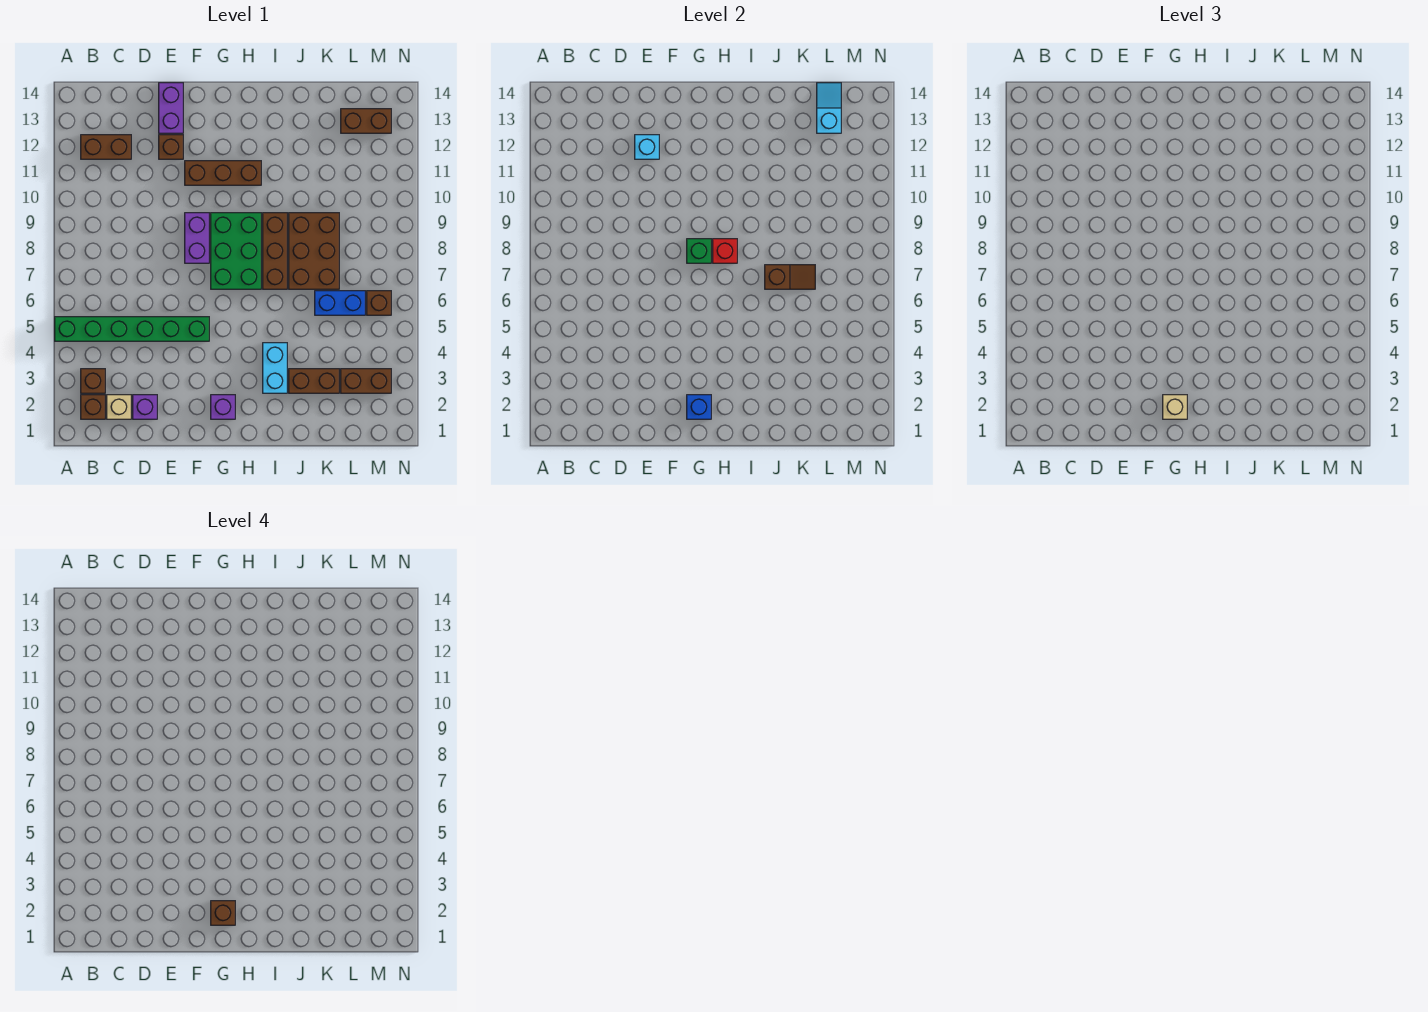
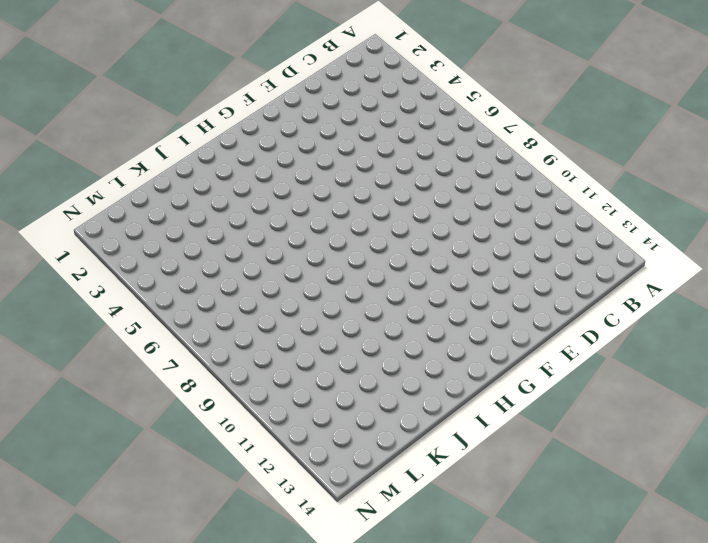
none -> green brick A5:F5 level 1
none -> brown brick B2 level 1
none -> brown brick B3 level 1

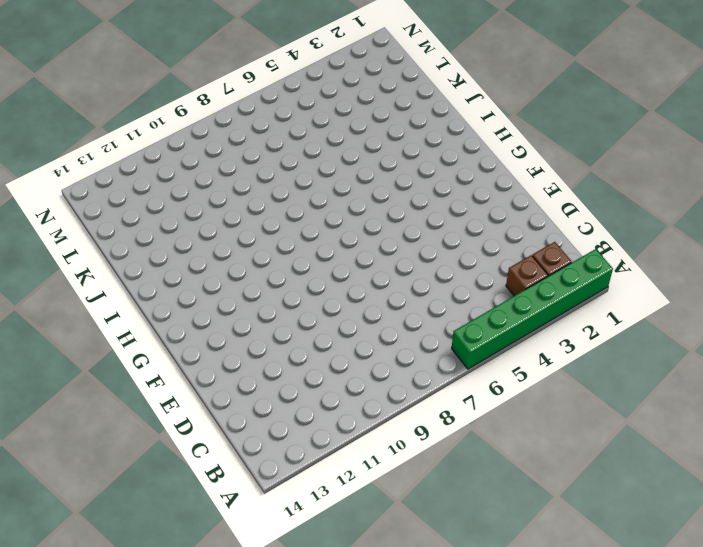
green brick A1:A6 level 1 -> green brick A5:F5 level 1
none -> brown brick B12:C12 level 1
none -> tan brick C2 level 1
none -> purple brick D2 level 1

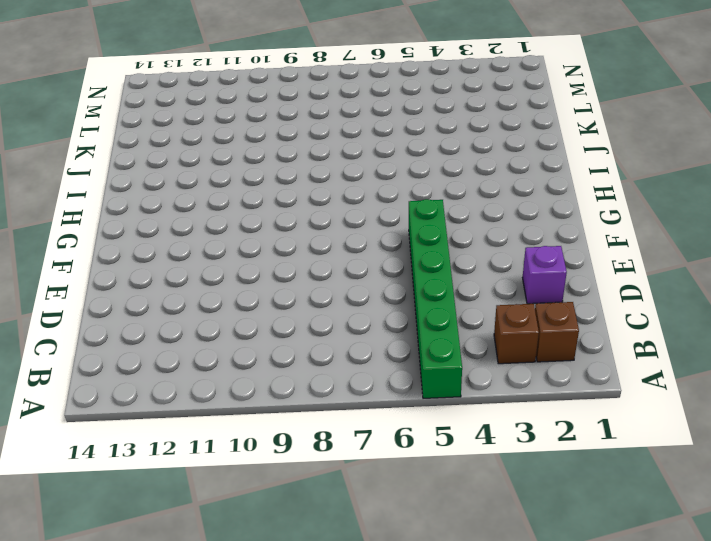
none -> brown brick B12:C12 level 1
none -> tan brick C2 level 1
none -> brown brick E12 level 1

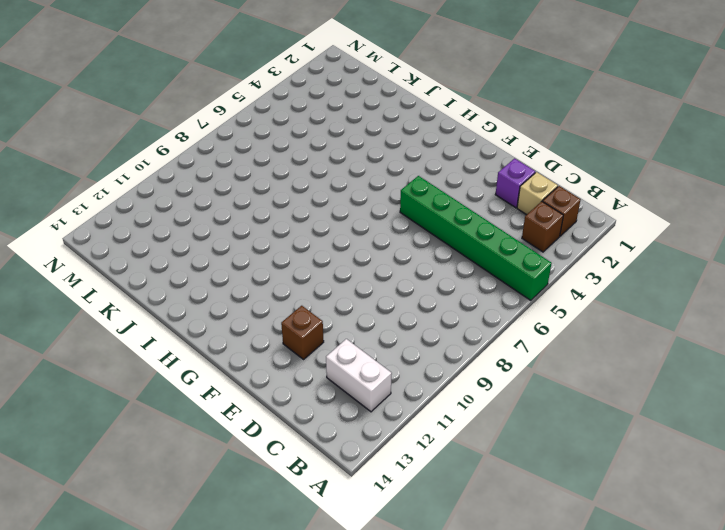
white brick B12:C12 level 1 -> brown brick B12:C12 level 1
none -> purple brick E13:E14 level 1
none -> purple brick F8:F9 level 1
none -> brown brick F11:H11 level 1

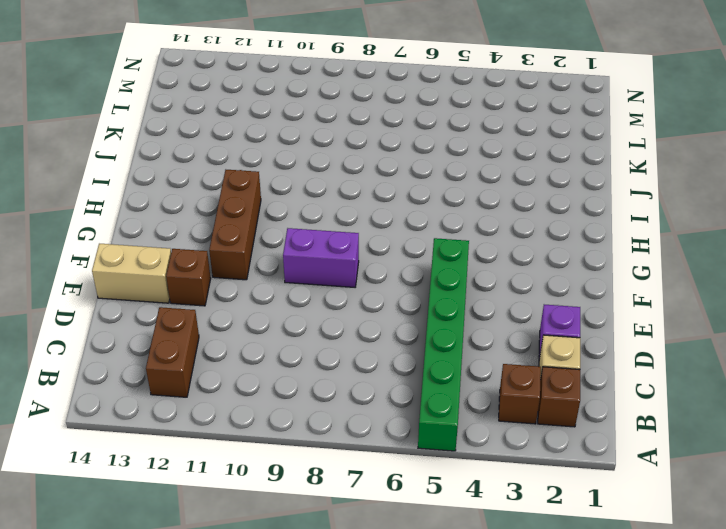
tan brick E13:E14 level 1 -> purple brick E13:E14 level 1
none -> purple brick G2 level 1
none -> green brick G7:H9 level 1
none -> cyan brick I3:I4 level 1

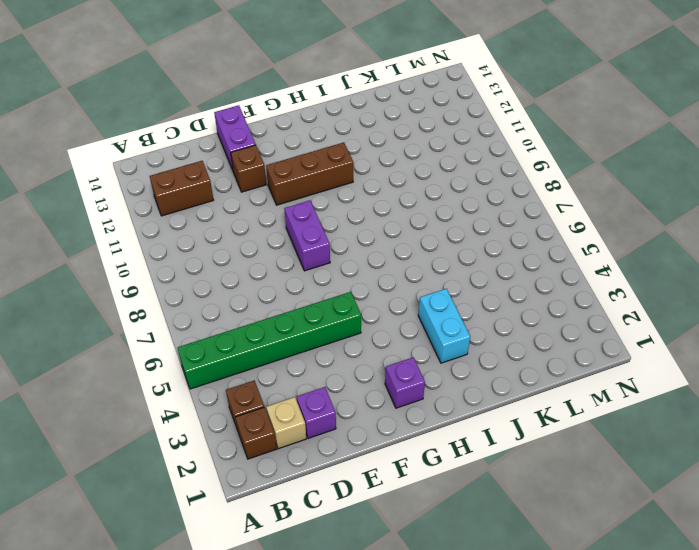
none -> green brick G7:H9 level 1
none -> brown brick I7:I9 level 1
none -> brown brick J3:K3 level 1

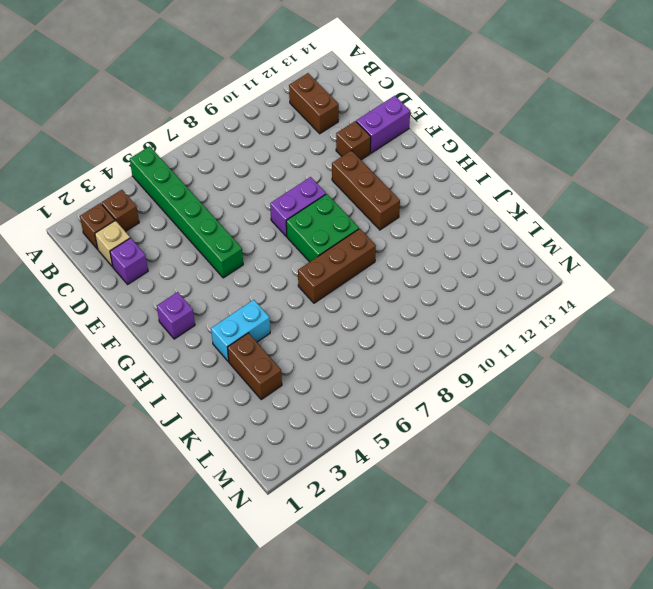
green brick G8:H9 level 1 -> green brick G7:H9 level 1
none -> brown brick J7:K9 level 1
none -> blue brick K6:L6 level 1
none -> brown brick L3:M3 level 1

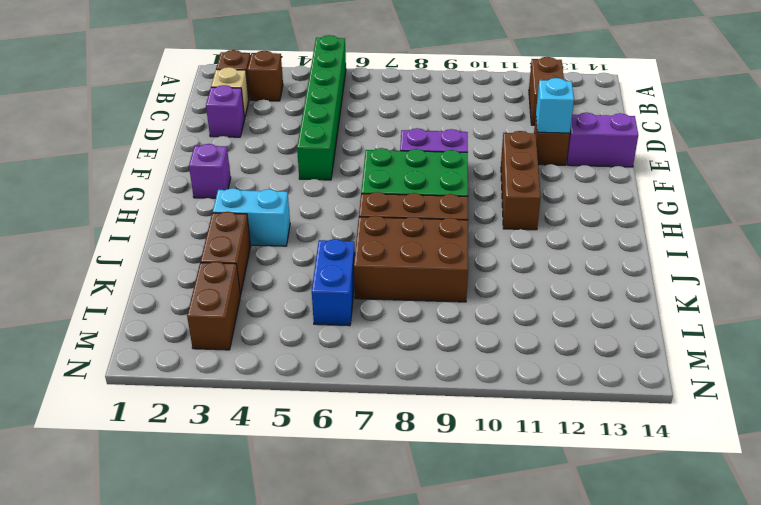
none -> brown brick L13:M13 level 1
none -> brown brick M6 level 1
none -> blue brick G2 level 2

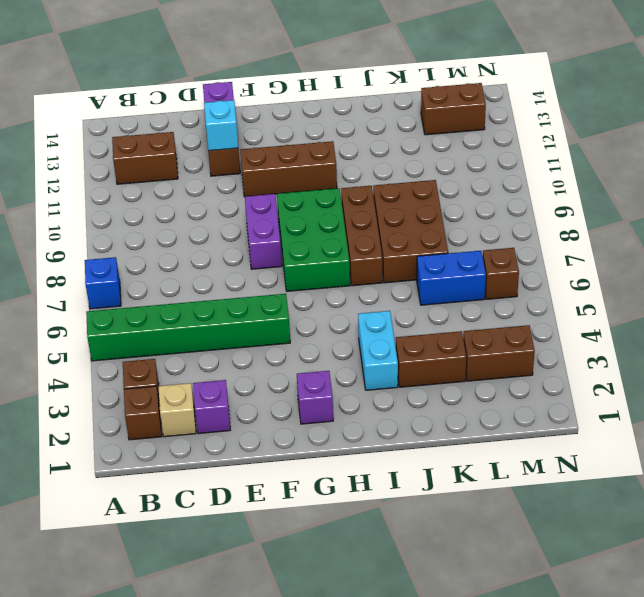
blue brick A7 level 1 -> blue brick G2 level 2
none -> green brick G8 level 2
none -> red brick H8 level 2
none -> brown slope J7:K7 level 2 top J

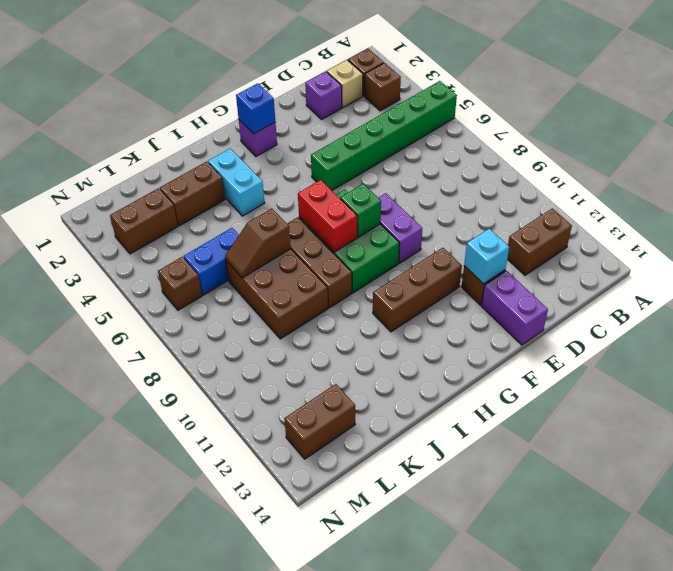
red brick H7:H8 level 2 -> red brick H8 level 2
none -> cyan slope L13:L14 level 2 top 13
none -> tan brick G2 level 3
none -> brown brick G2 level 4

